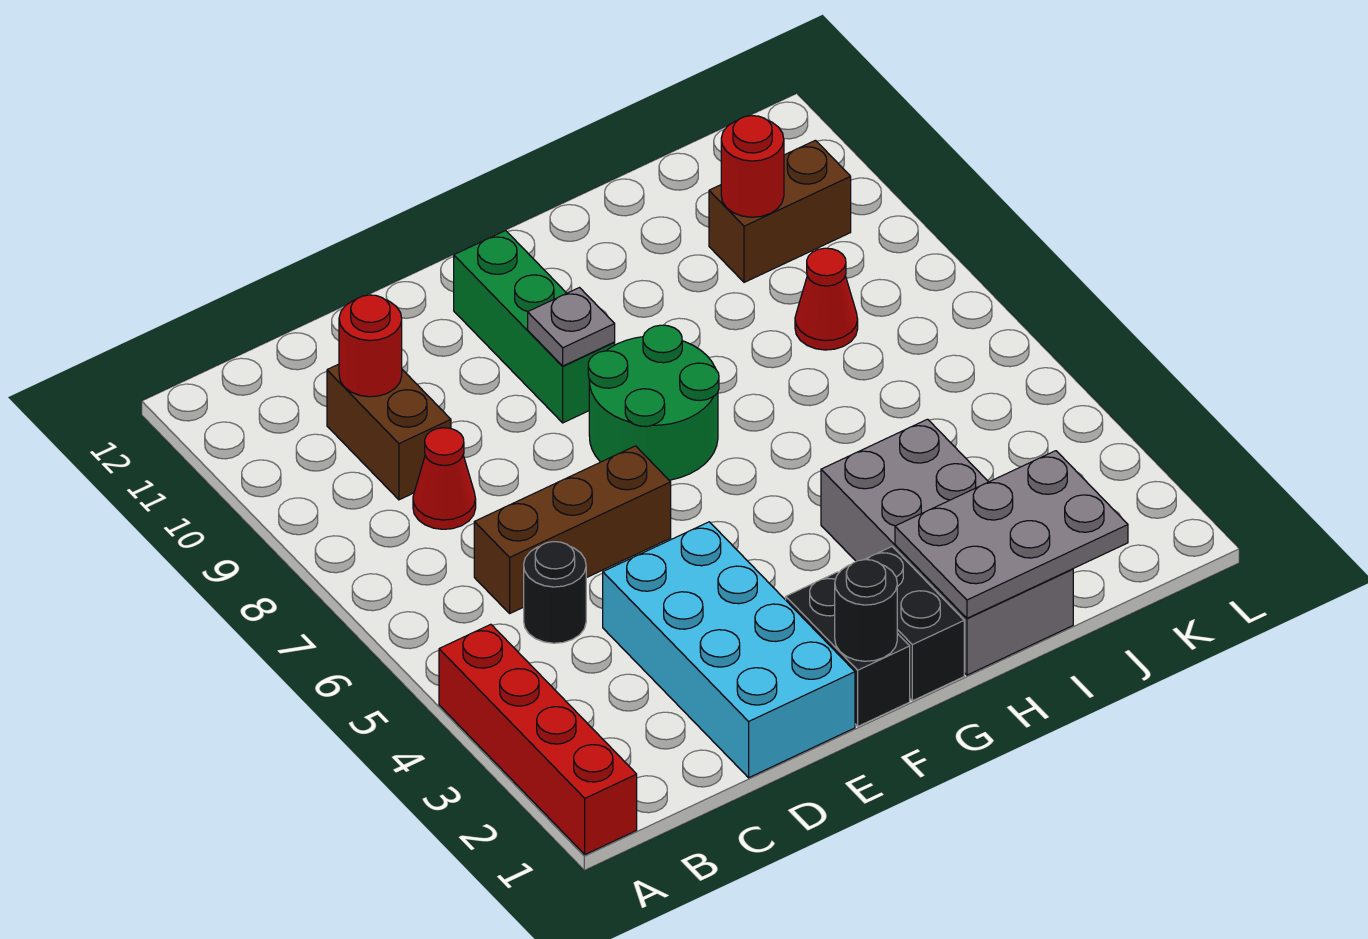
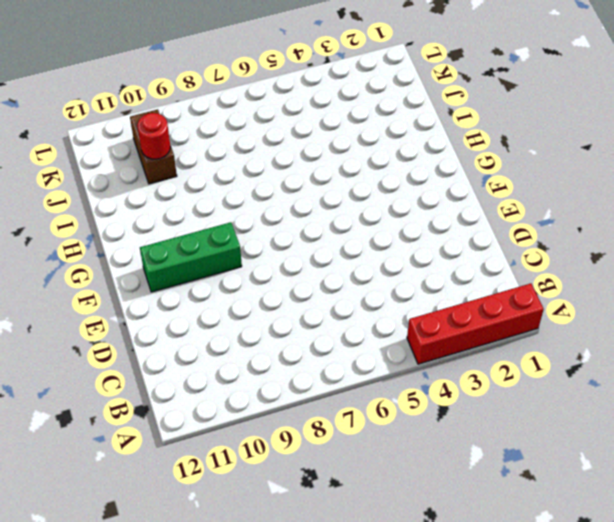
none -> black round brick C5 level 1
none -> brown brick C6:E6 level 1
none -> red cone C8 level 1

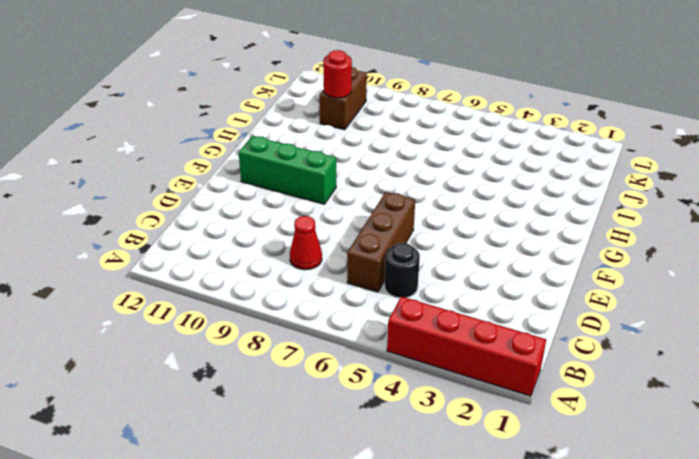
none -> brown brick C9:C10 level 1
none -> cyan brick D1:E4 level 1
none -> black brick F1:F2 level 1

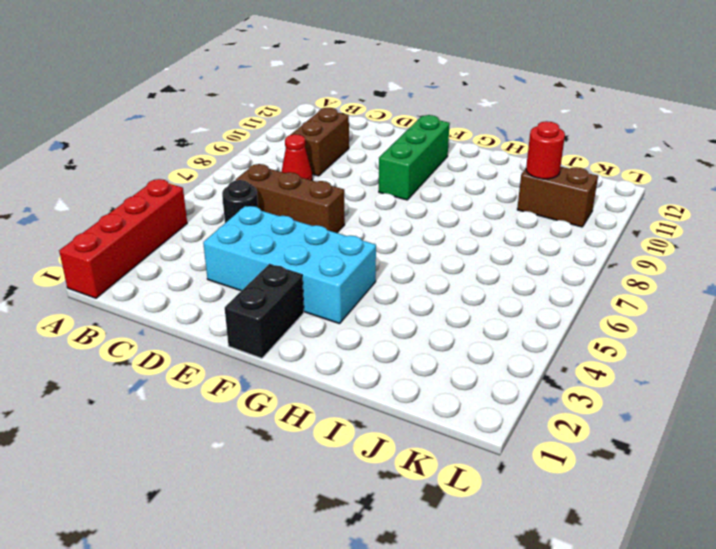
cyan brick D3:G4 level 1 -> cyan brick D1:E4 level 1
none -> green round brick F7:G8 level 1
none -> black brick G1:G2 level 1
none -> grey brick H1:I4 level 1

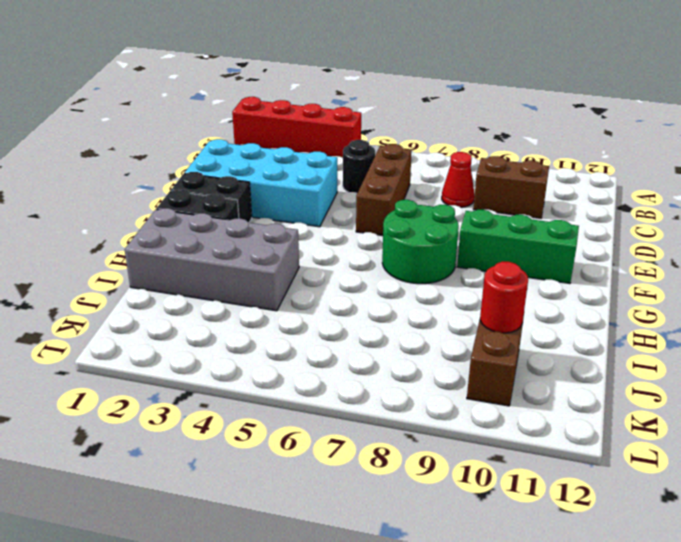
none -> red cone J8 level 1
none -> red round brick C10 level 2
none -> black round brick F1 level 2

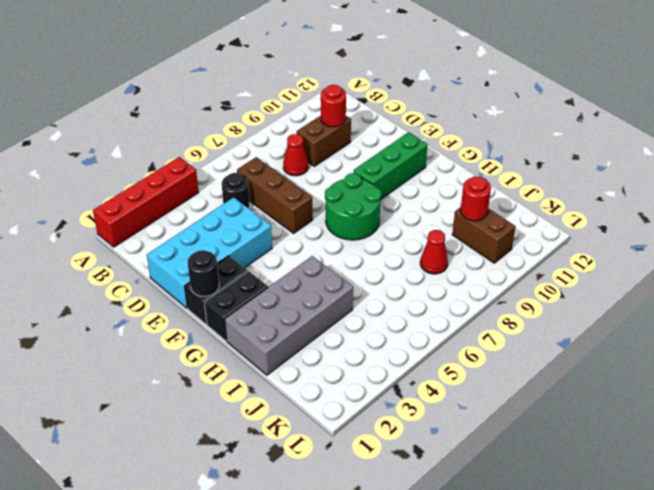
none -> grey plate F9 level 2
none -> grey plate H1:J2 level 2

